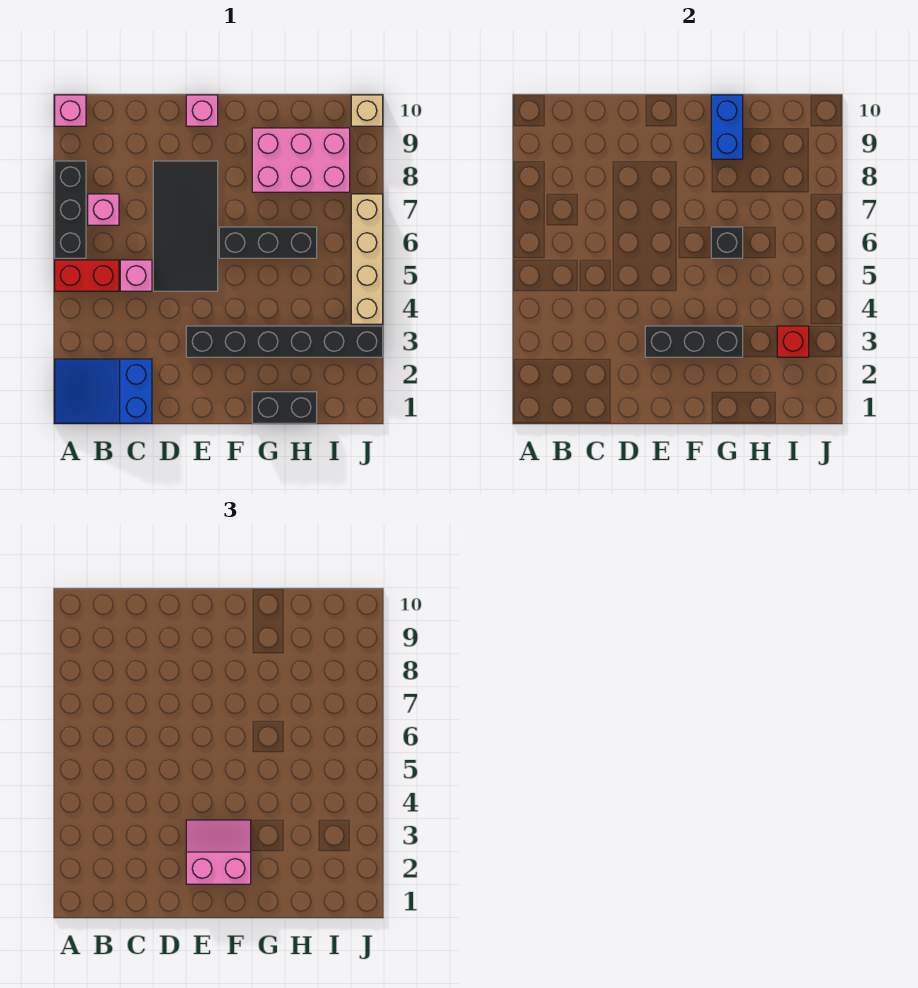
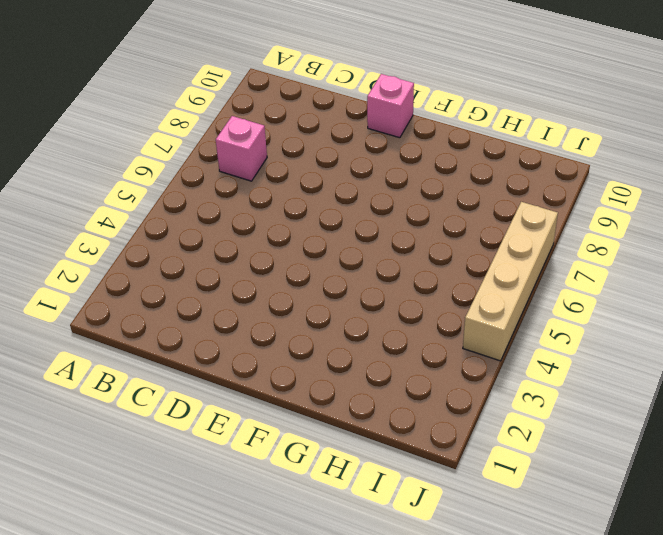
none -> blue slope A1:C2 level 1 top C
none -> red brick A5:B5 level 1
none -> black brick A6:A8 level 1

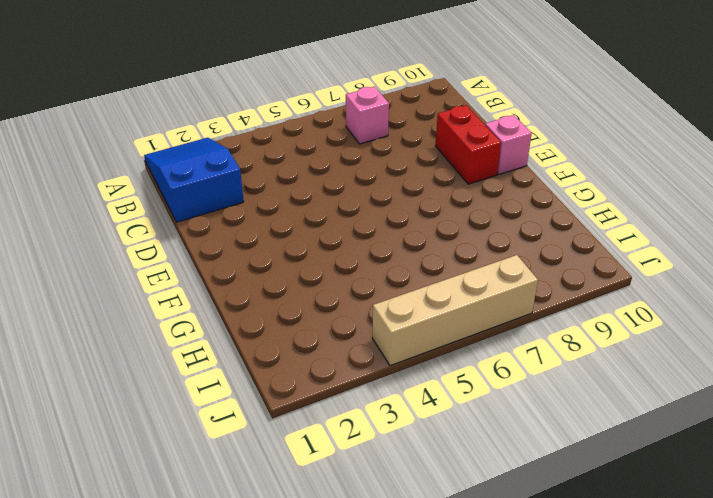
red brick D9:E9 level 1 -> red brick A5:B5 level 1
none -> black brick A6:A8 level 1
none -> pink brick A10 level 1
none -> pink brick C5 level 1

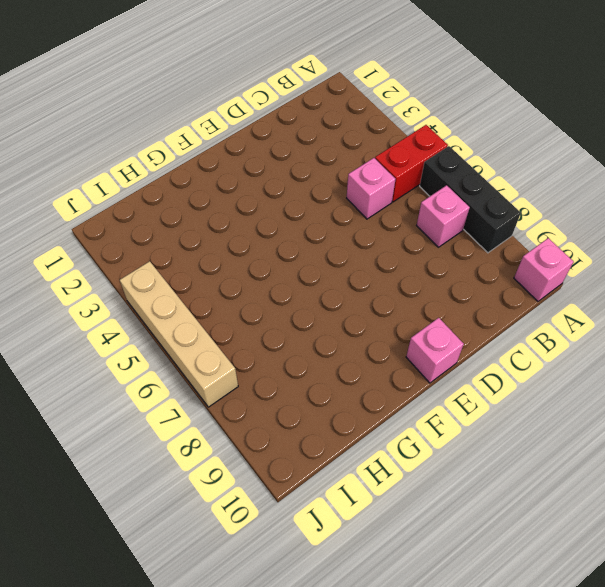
none -> blue slope A1:C2 level 1 top C
none -> black tile D5:E8 level 1
none -> black brick E3:J3 level 1

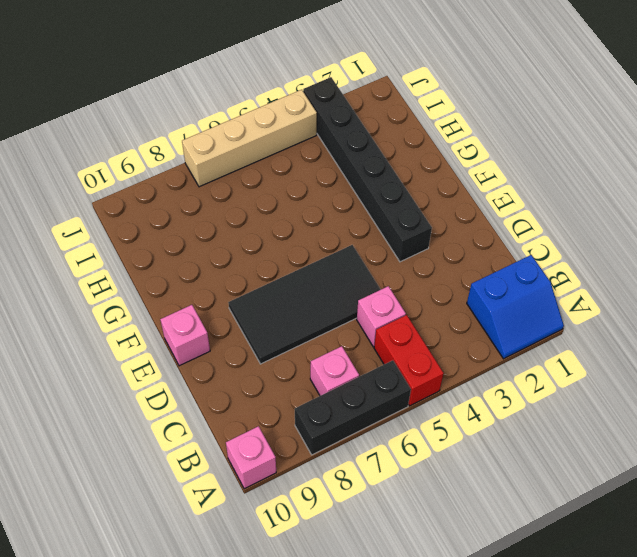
blue slope A1:B2 level 1 top B -> blue slope A1:C2 level 1 top C
none -> black brick F6:H6 level 1
none -> black brick G1:H1 level 1
none -> pink brick G8:I9 level 1

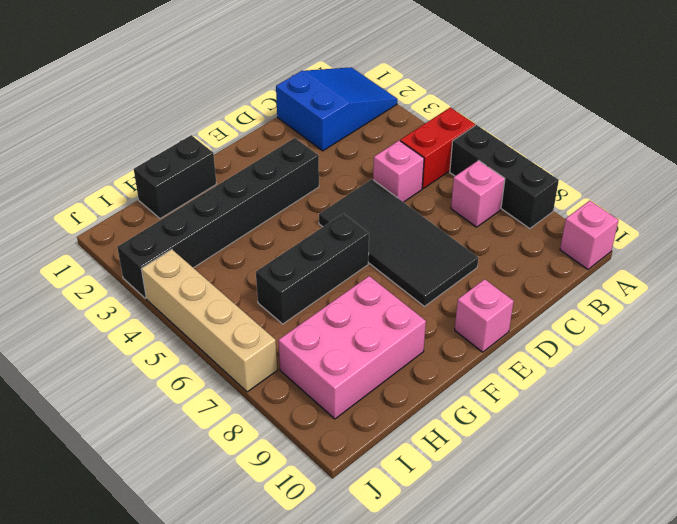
none -> tan brick J10 level 1
none -> black brick E3:G3 level 2
none -> black brick G6 level 2

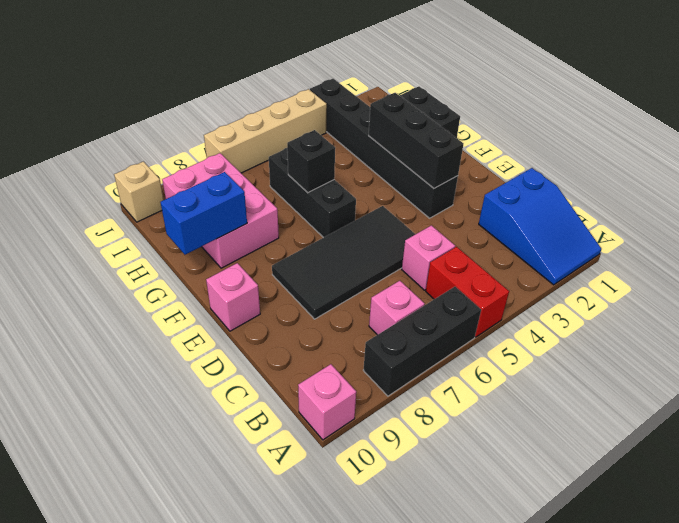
none -> red brick I3 level 2
none -> pink slope E2:F3 level 3 top 2

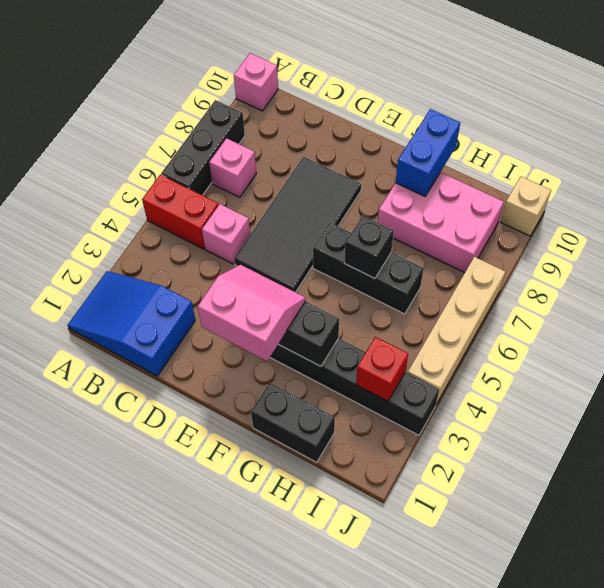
none -> pink brick E10 level 1

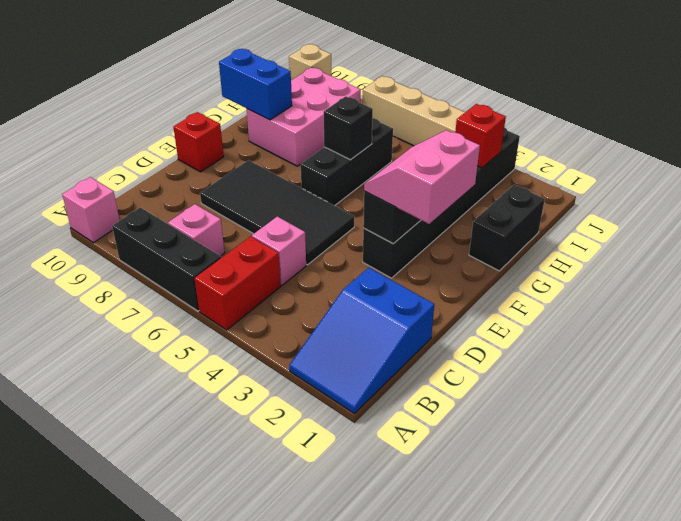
red brick E10 level 1 -> pink brick E10 level 1

